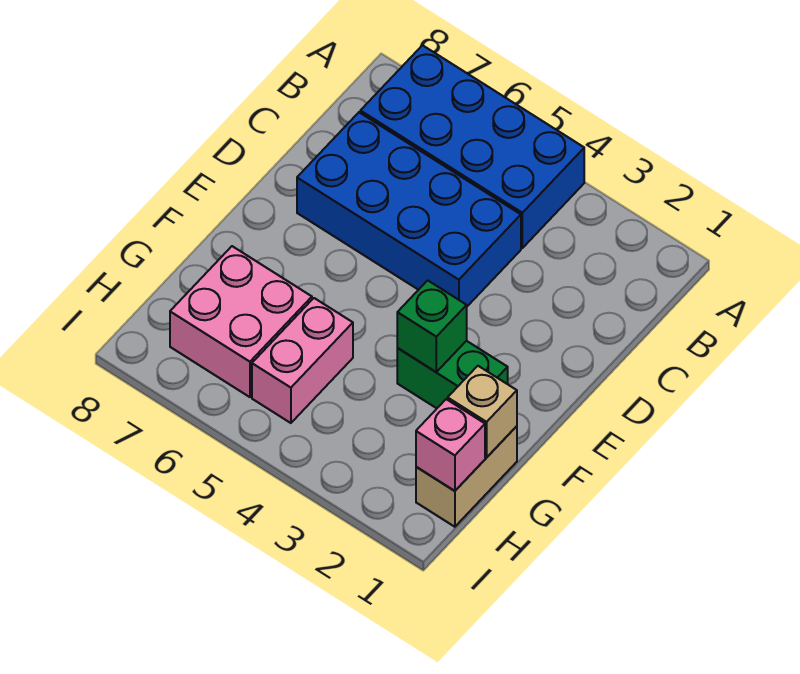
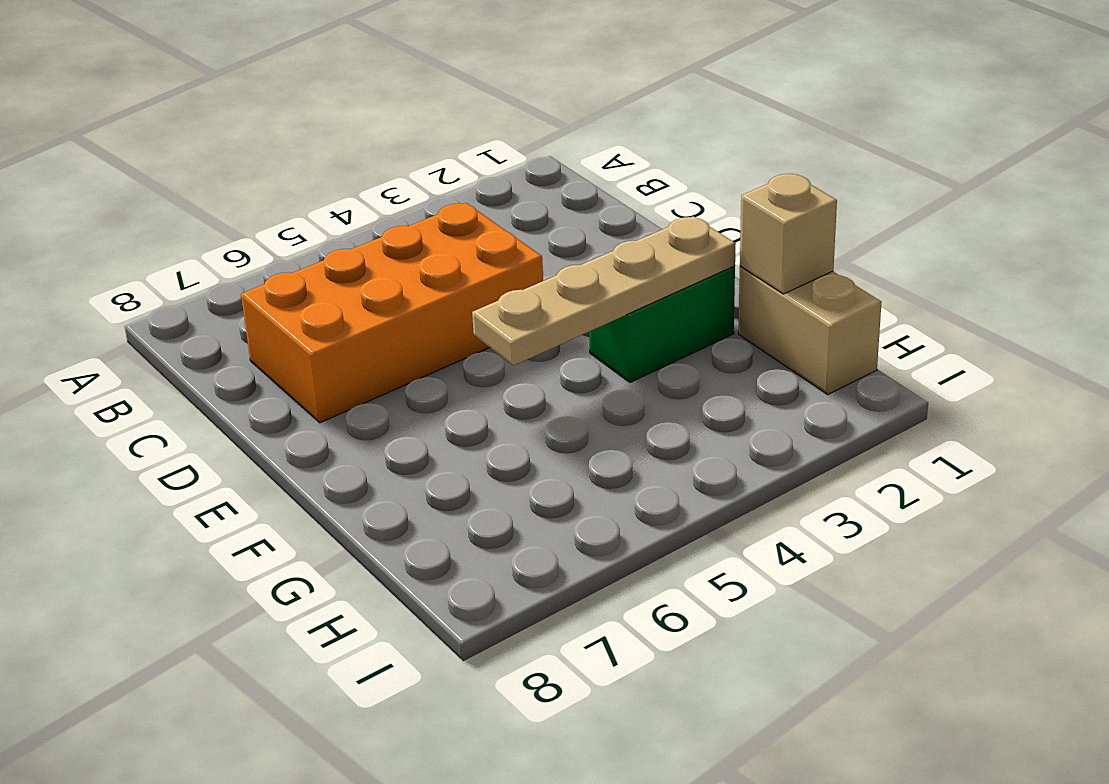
orange brick C4:D7 level 1 -> blue brick C4:D7 level 1
tan plate F2:F5 level 2 -> green brick F3 level 2
none -> blue brick A4:B7 level 1
none -> pink brick G5:H5 level 1

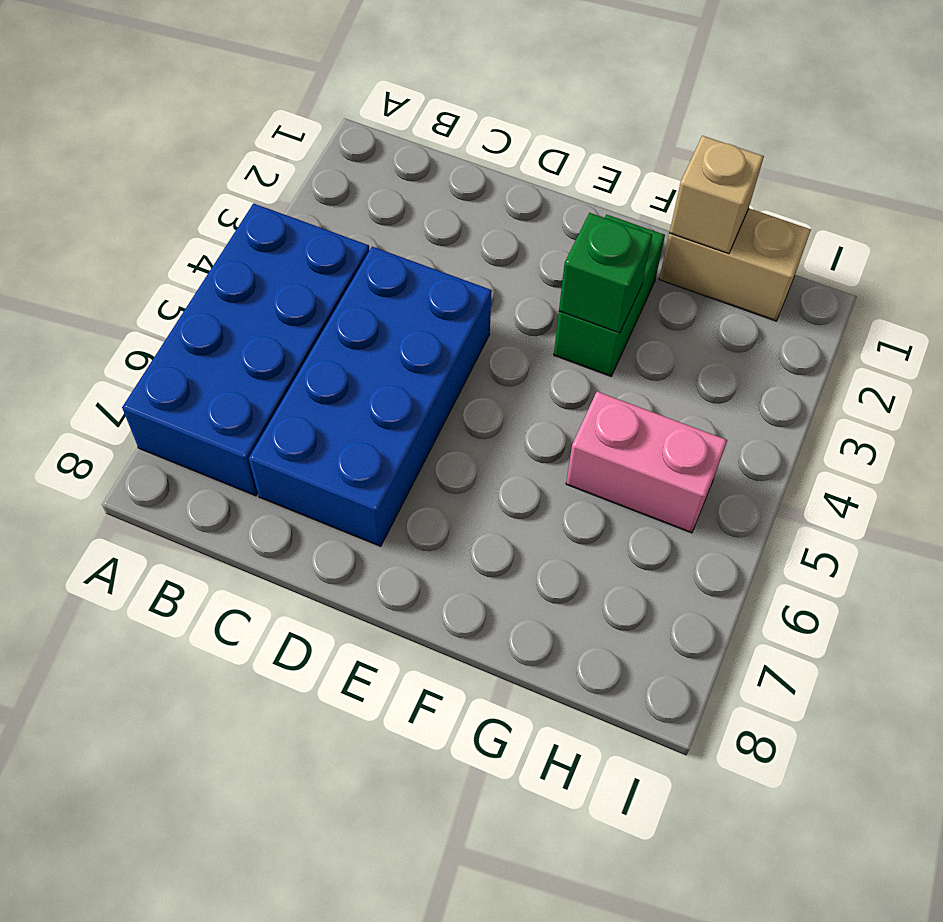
none -> pink brick G6:H7 level 1
none -> pink brick H1 level 2

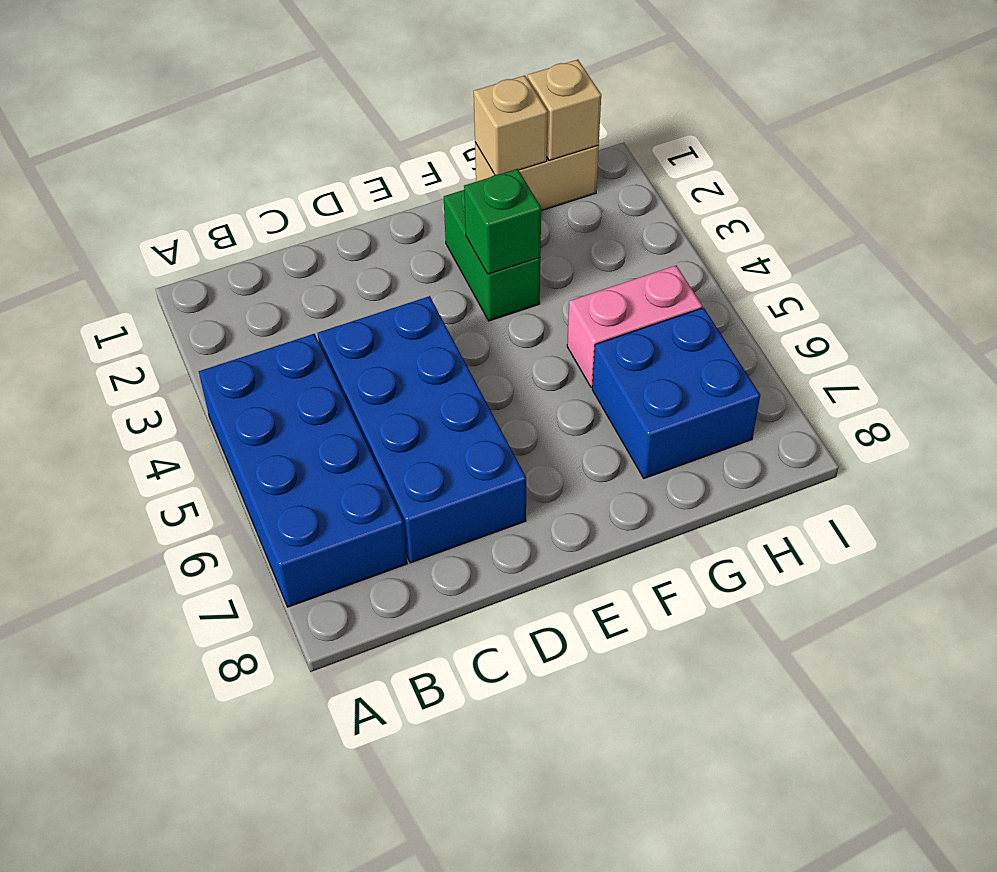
blue brick G6:H7 level 1 -> pink brick G6:H7 level 1
tan brick H1 level 2 -> pink brick H1 level 2

